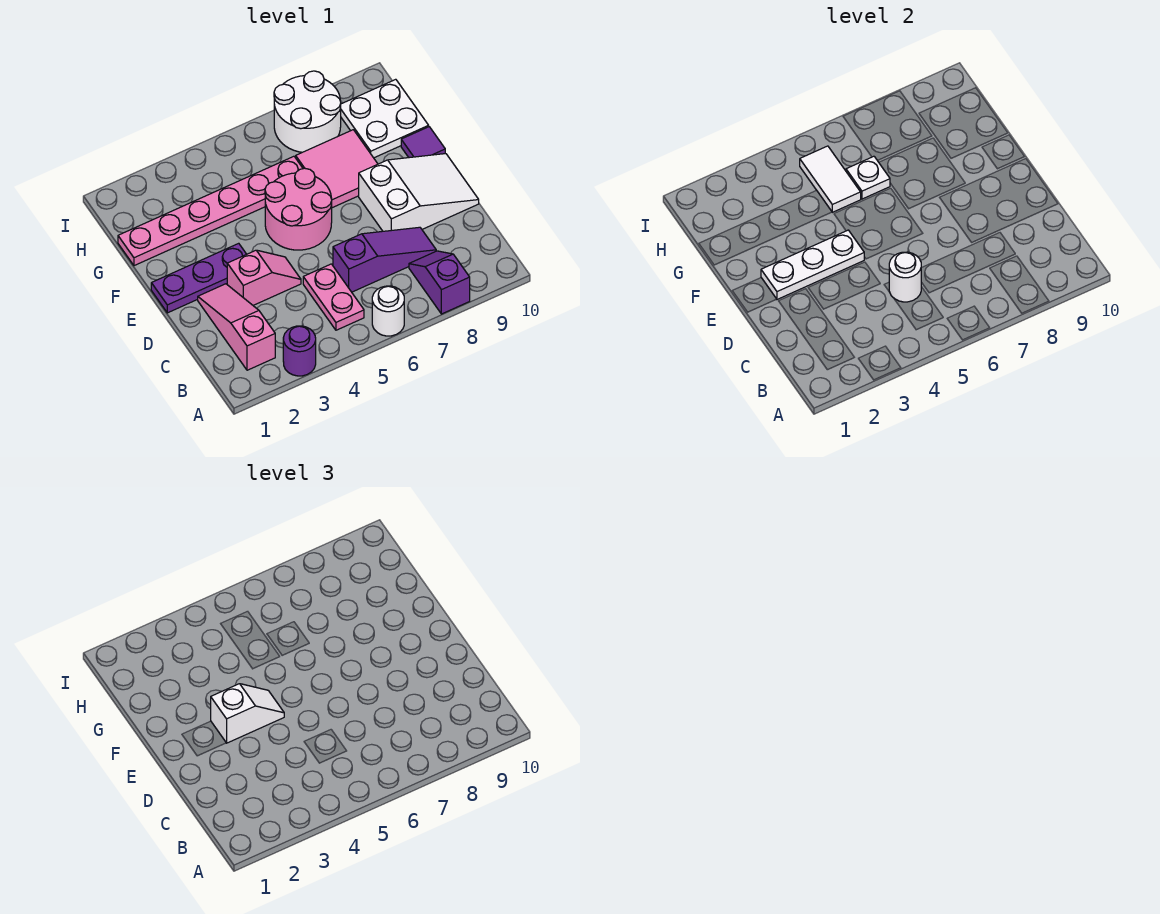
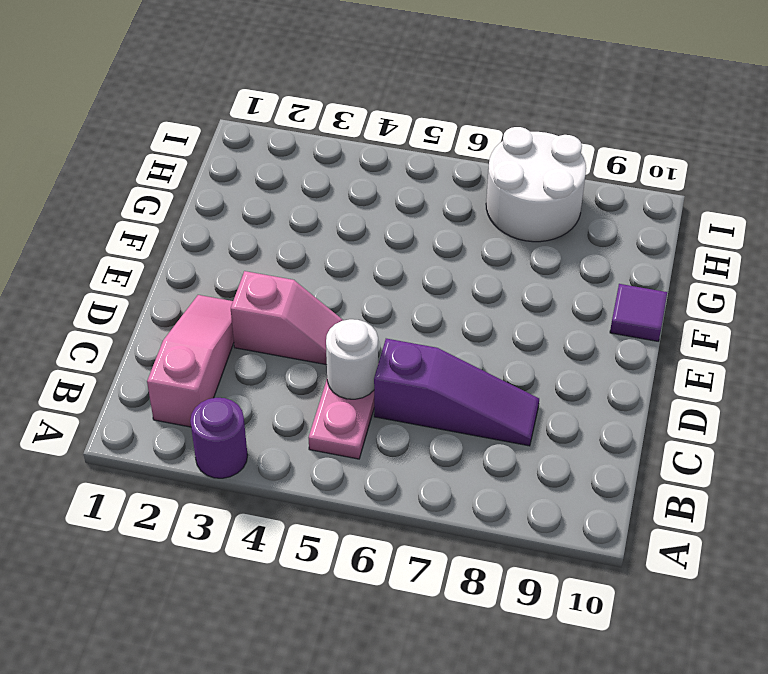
none -> white round brick A6 level 1
none -> purple slope A8:B8 level 1 top A
none -> white slope D8:E10 level 1 top 8

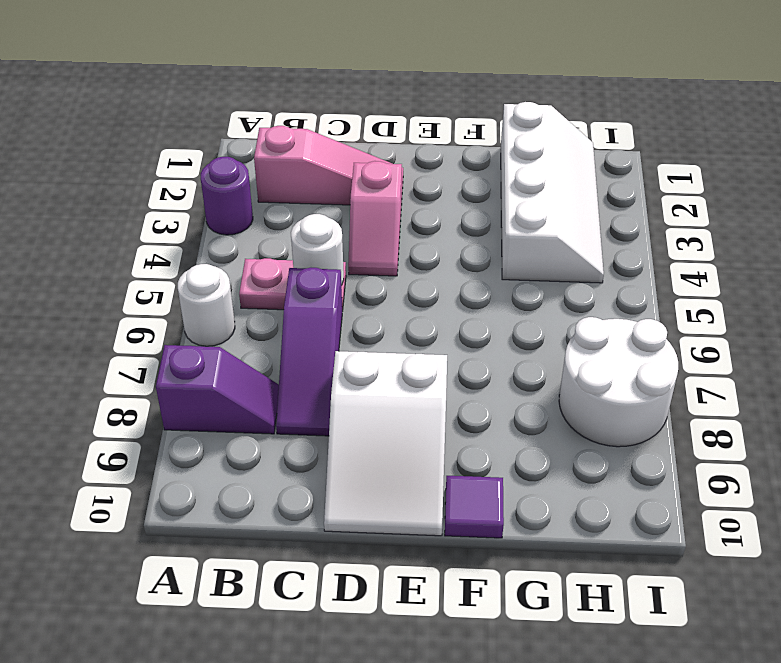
white slope G1:H4 level 1 top G -> pink plate G1:G6 level 1
none -> purple plate E1:E3 level 1
none -> pink round brick E5:F6 level 1
none -> pink tile F7:G8 level 1

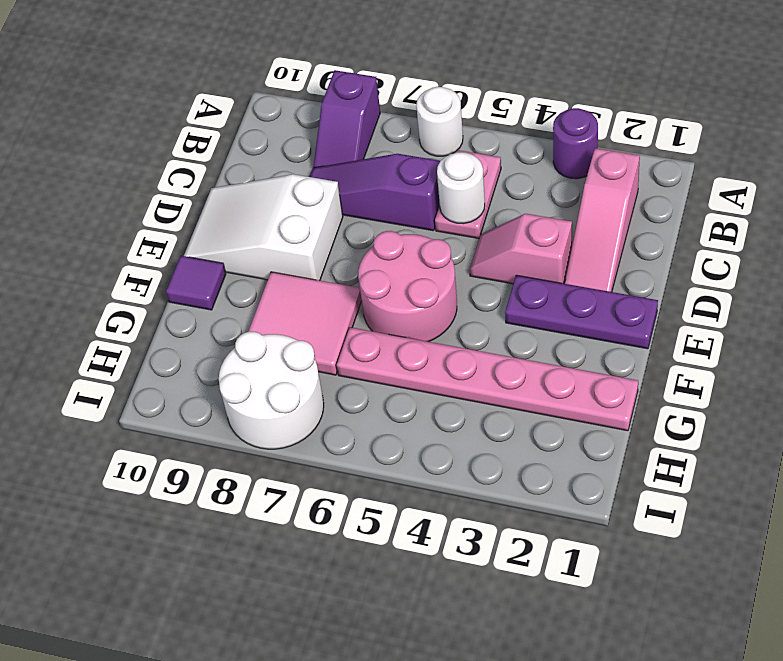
none -> white plate G9:H10 level 1
none -> white plate E2:E4 level 2
none -> white tile G5:H5 level 2

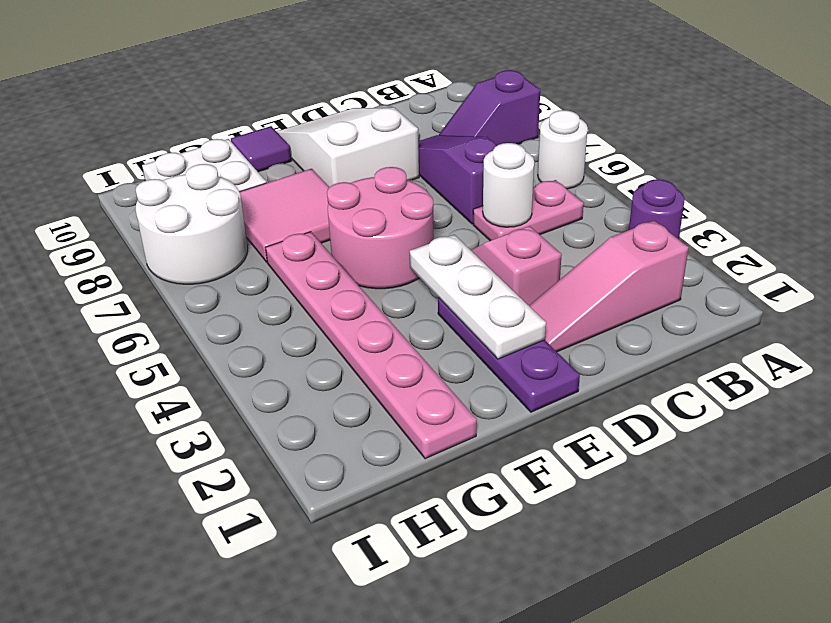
none -> white tile G5:H5 level 2
none -> white plate G6 level 2
none -> white slope E3:E4 level 3 top 3

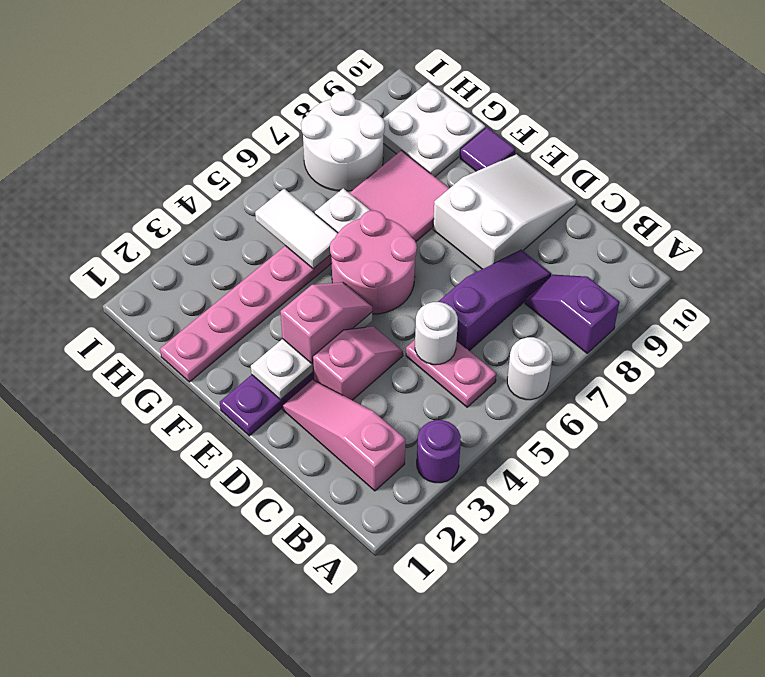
pink slope E3:E4 level 3 top 3 -> white slope E3:E4 level 3 top 3

